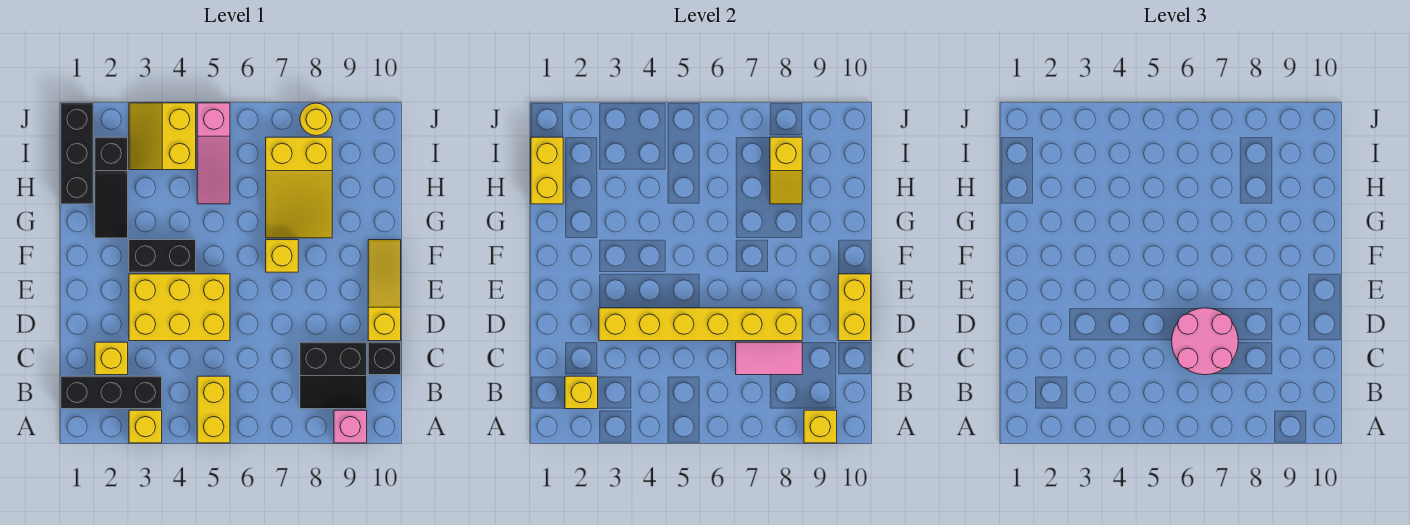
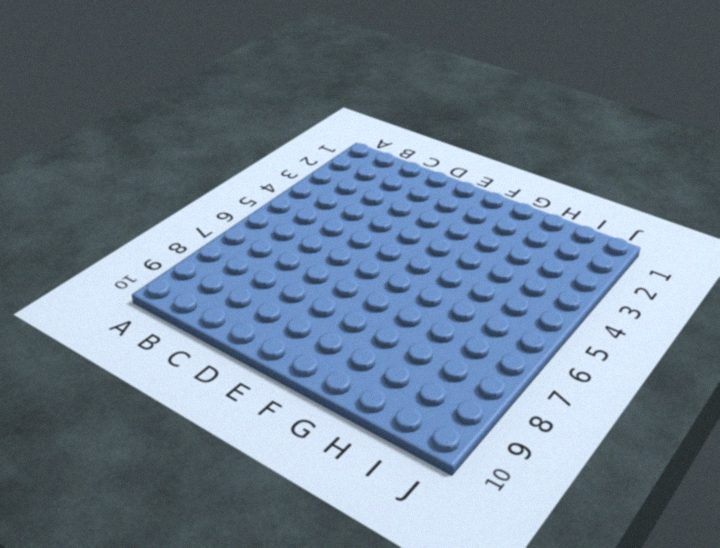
none -> yellow brick A3 level 1
none -> yellow brick A5:B5 level 1
none -> pink brick A9 level 1

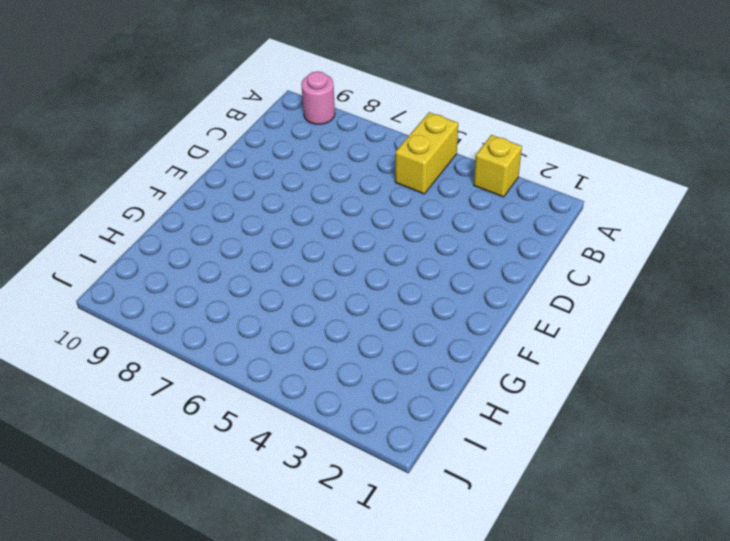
pink round brick A9 level 1 -> pink brick A9 level 1
none -> black brick B1:B3 level 1
none -> black slope B8:C9 level 1 top C
none -> yellow brick C2 level 1

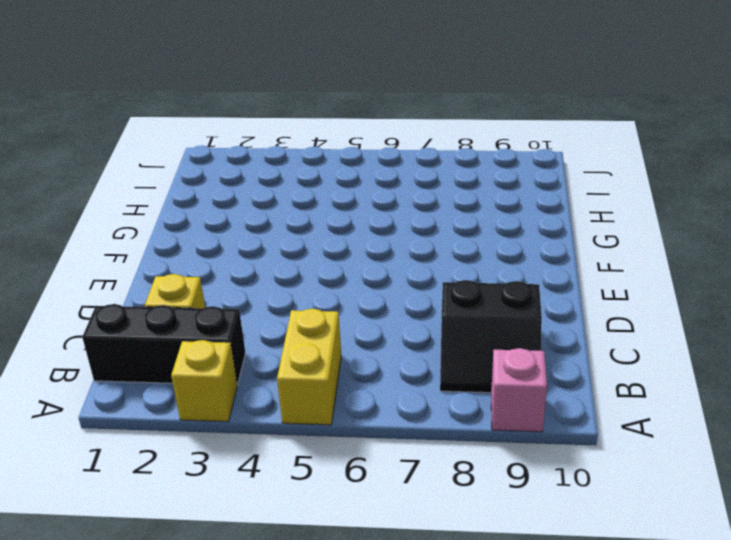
none -> black brick C10 level 1
none -> yellow brick D3:E5 level 1
none -> yellow slope D10:F10 level 1 top D

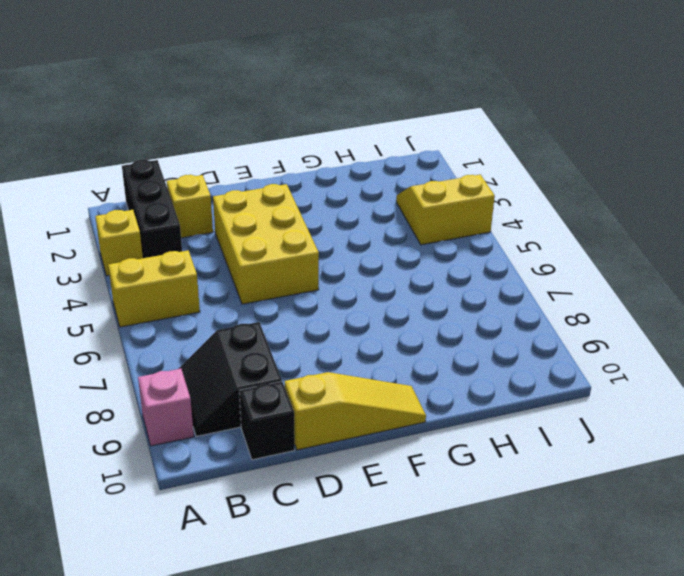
none -> black brick F3:F4 level 1
none -> yellow brick F7 level 1
none -> black slope G2:I2 level 1 top I

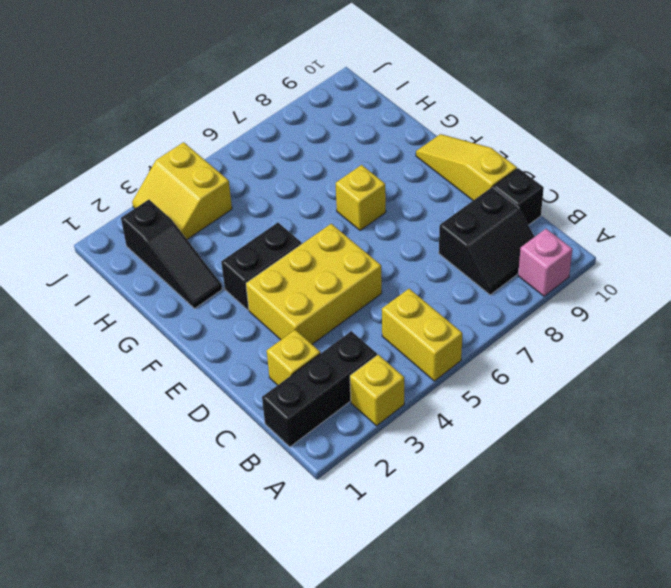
none -> yellow slope G7:I8 level 1 top I
none -> black brick H1:J1 level 1
none -> pink slope H5:J5 level 1 top J

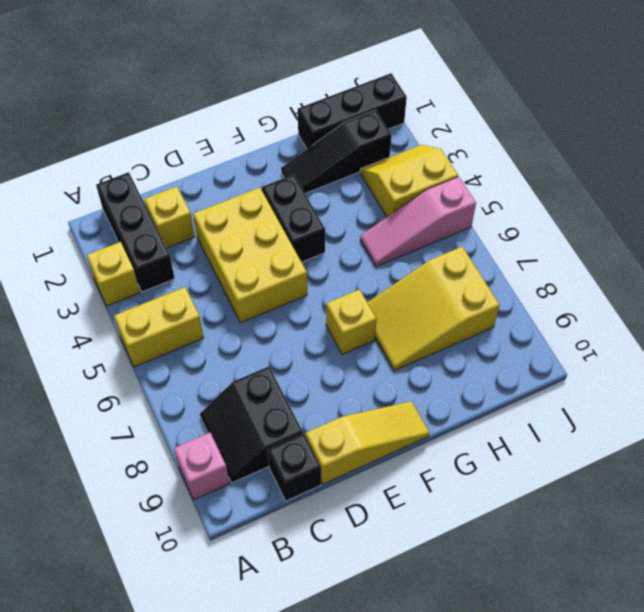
none -> yellow round brick J8 level 1
none -> yellow brick A9 level 2
none -> yellow brick B2 level 2

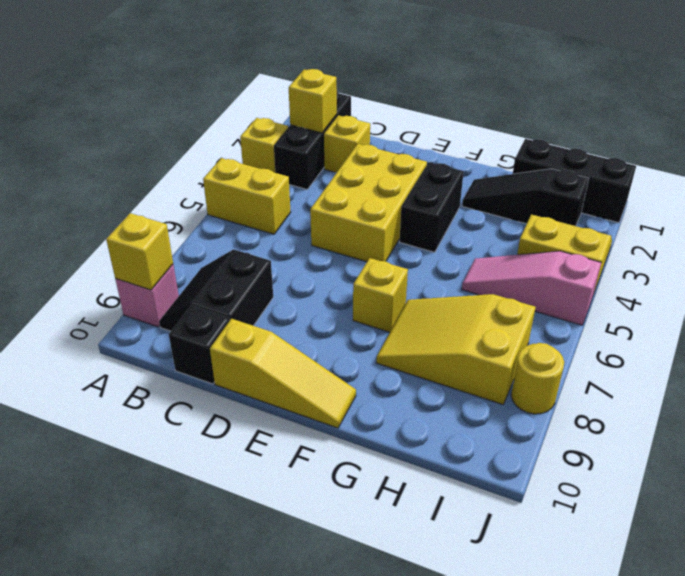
none -> pink tile C7:C8 level 2
none -> yellow brick D3:D8 level 2
none -> yellow brick D10:E10 level 2

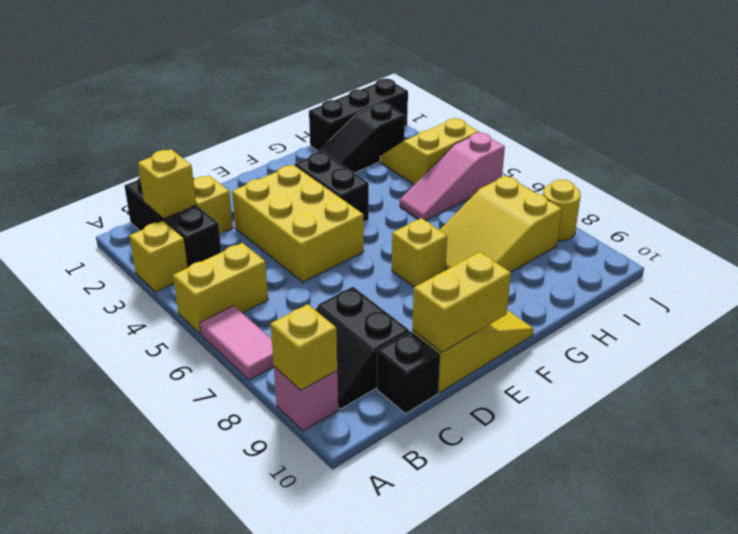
pink tile A6:A7 level 1 -> pink tile C7:C8 level 2
none -> yellow brick D3:D8 level 2
none -> yellow brick H1:I1 level 2
none -> yellow slope H8:I8 level 2 top I

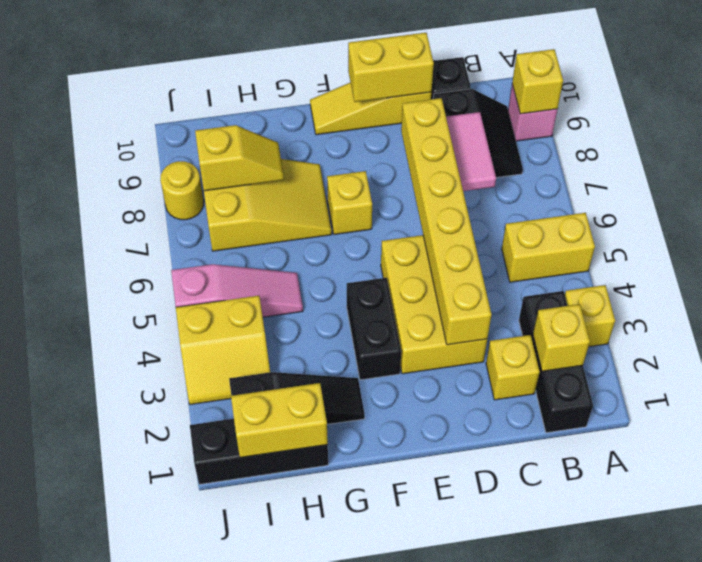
none -> pink round brick C6:D7 level 3

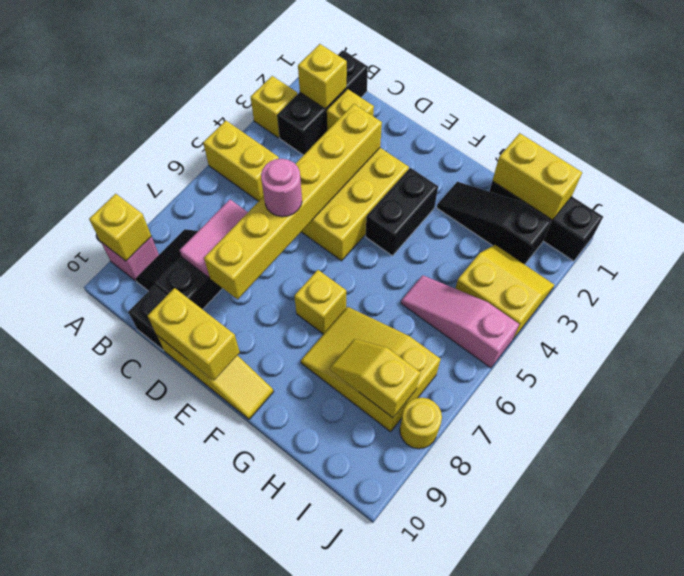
pink round brick D6 level 3 -> pink round brick C6:D7 level 3

